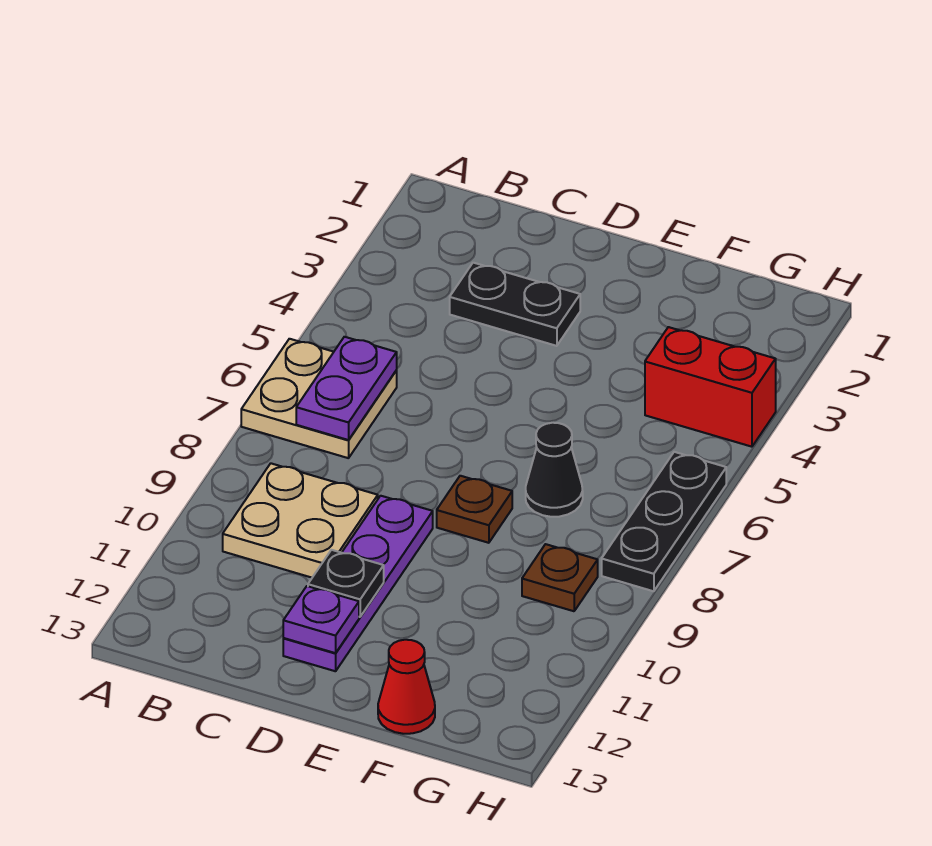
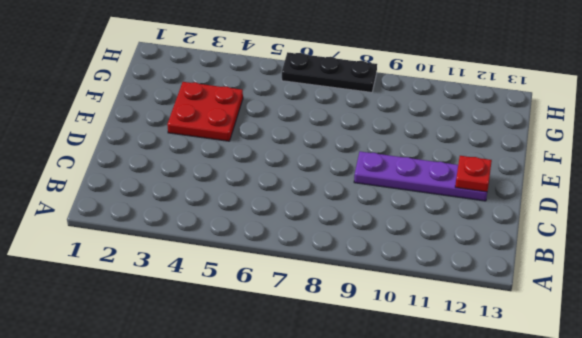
red plate D12 level 2 -> purple plate D12 level 2
red plate E3:F4 level 1 -> none
none -> tan plate A6:B7 level 1
none -> tan plate B9:C10 level 1
none -> black plate C3:D3 level 1

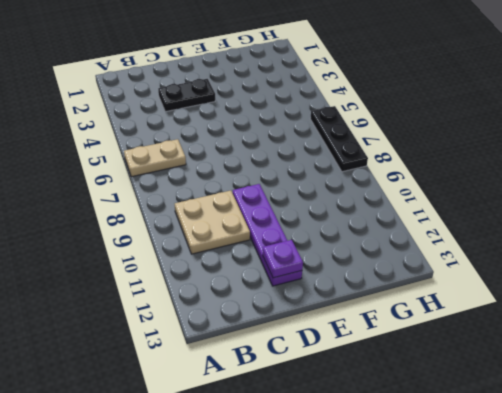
tan plate A6:B6 level 1 -> tan plate A6:B7 level 1
none -> brown plate E8 level 1
none -> black cone F7 level 1
none -> red cone F13 level 1

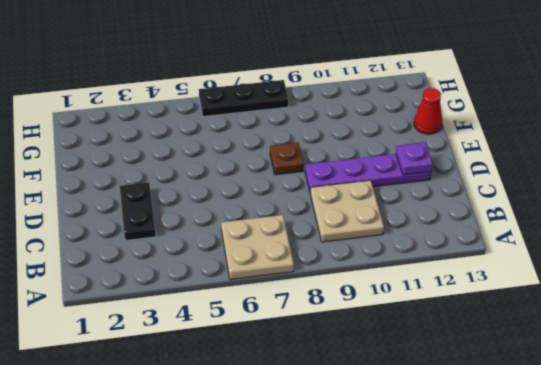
none -> black cone F7 level 1
none -> red brick G4:H4 level 1
none -> brown plate G9 level 1

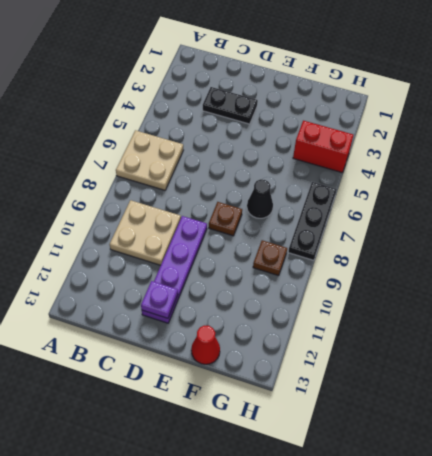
none -> purple plate B6:B7 level 2
none -> black plate D11 level 2

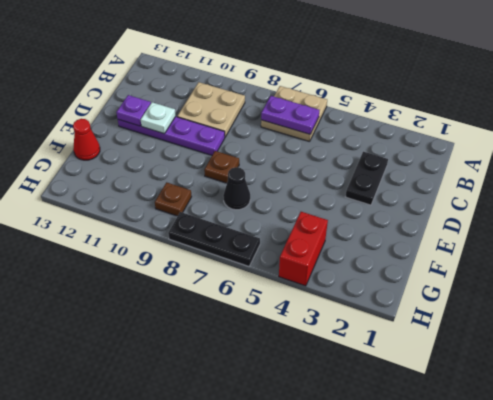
white plate D11 level 2 -> black plate D11 level 2

